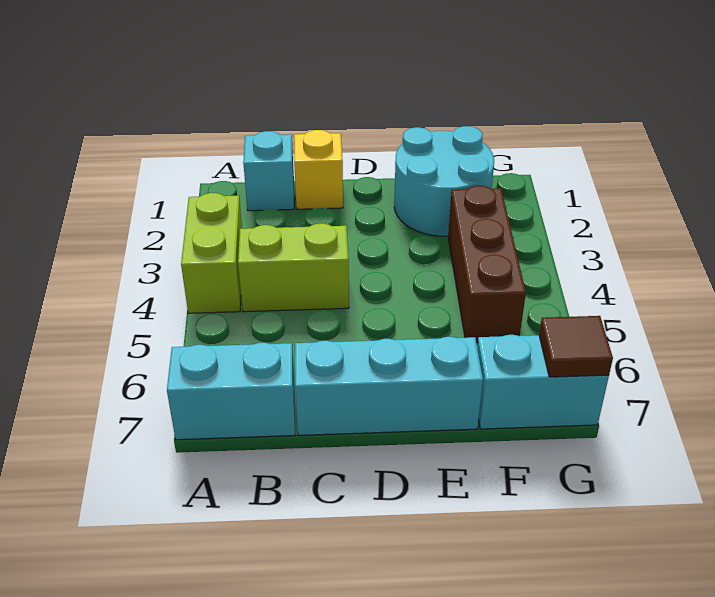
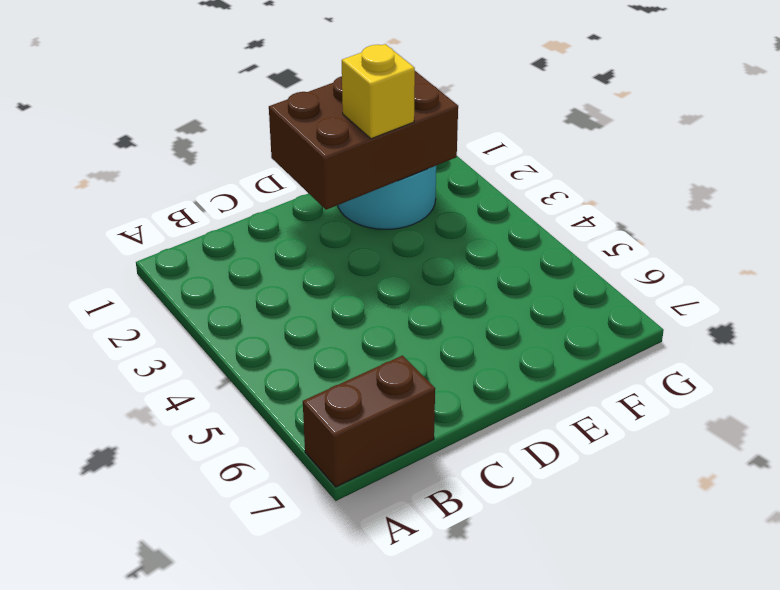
brown brick A7:B7 level 1 -> cyan brick A7:B7 level 1
brown brick D1:F2 level 2 -> none
yellow brick E2 level 3 -> yellow brick C1 level 1
none -> lime brick A3:A4 level 1
none -> cyan brick B1 level 1

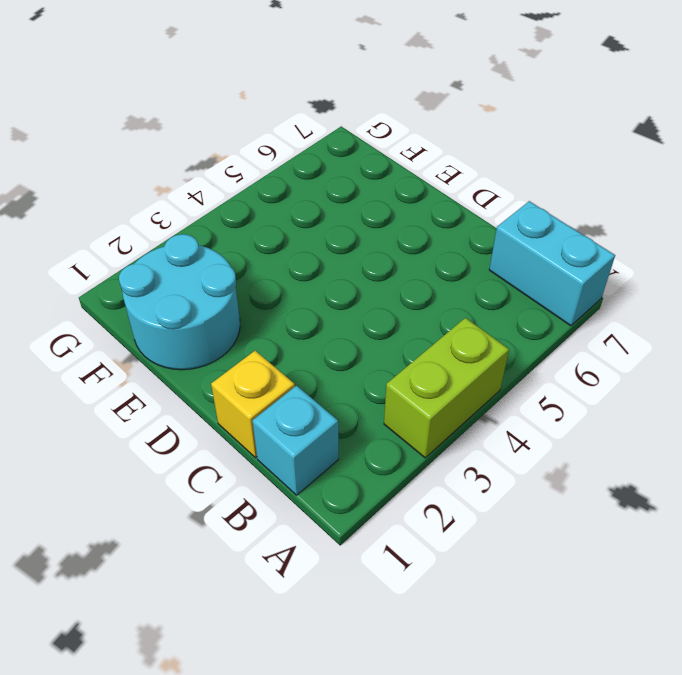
none -> lime brick B4:C4 level 1
none -> cyan brick C7:E7 level 1

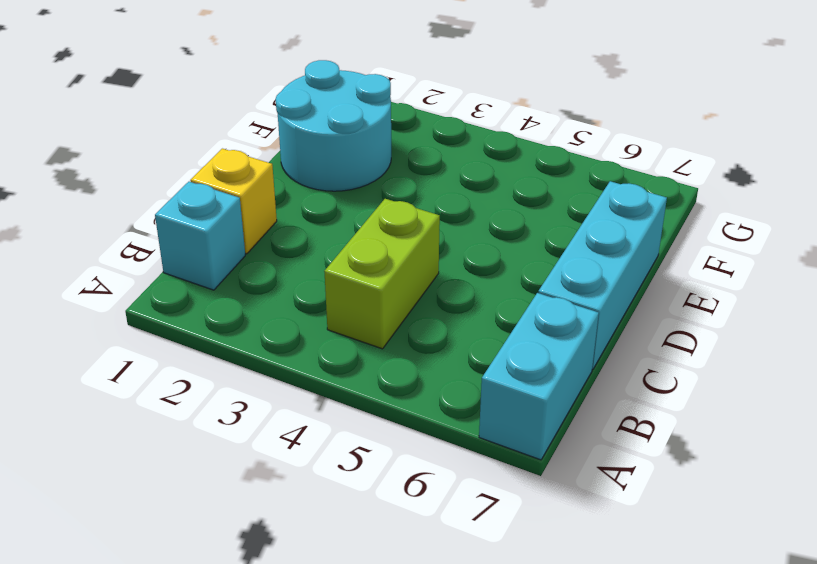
none -> lime brick A3:A4 level 1
none -> brown brick F3:F5 level 1

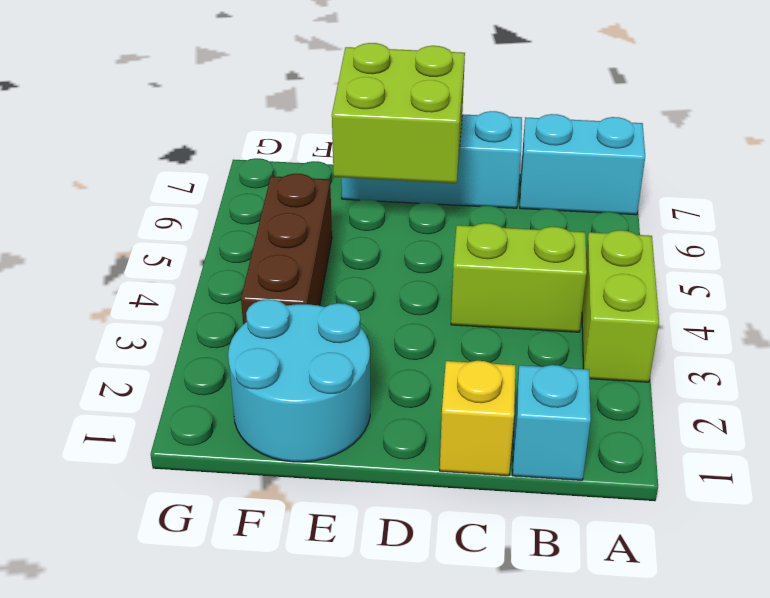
lime brick D6:E7 level 2 -> none
none -> cyan brick F7:G7 level 1
none -> brown tile G7 level 2

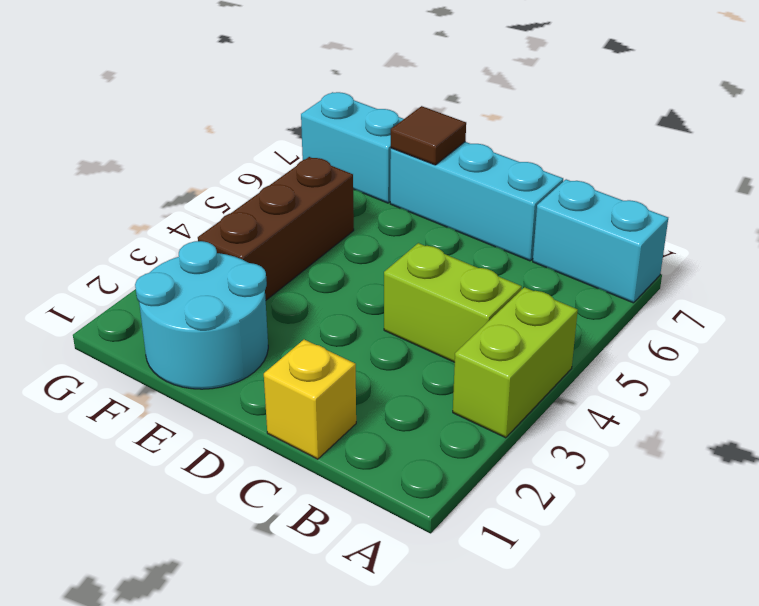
brown tile E7 level 2 -> brown tile G7 level 2
none -> cyan brick B1 level 1

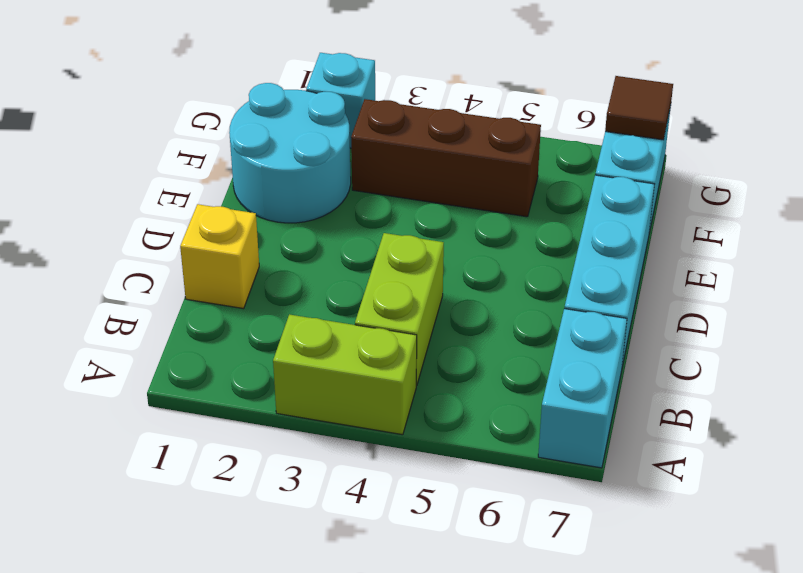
cyan brick G2 level 1 -> cyan brick B1 level 1

